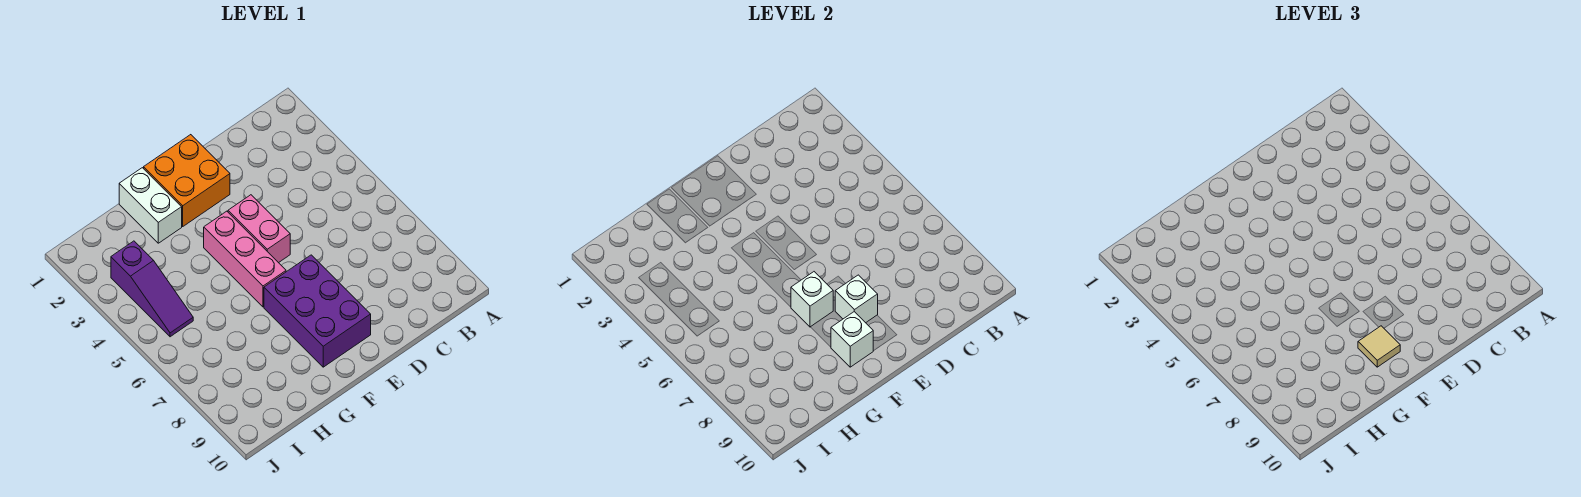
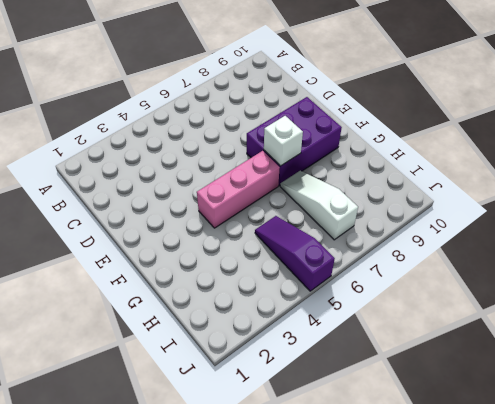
white slope G7:I7 level 1 top I -> none
purple slope H5:J5 level 1 top J -> purple slope I3:I5 level 1 top 3
none -> orange brick E1:F2 level 1
none -> pink brick E4:E5 level 1

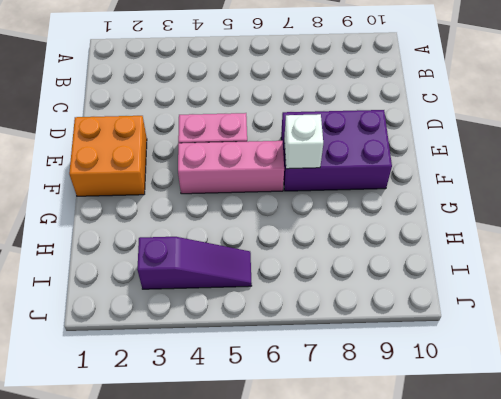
none -> white brick G1:G2 level 1
none -> white brick E8 level 2

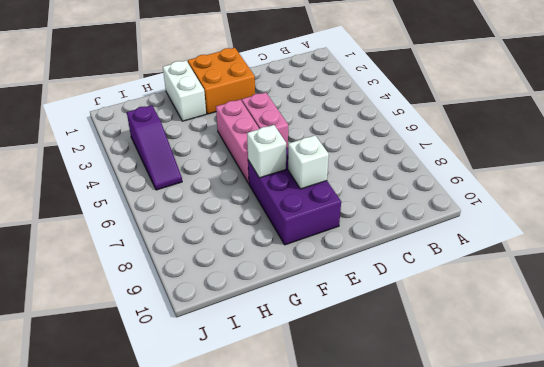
none -> white brick F9 level 2
none -> tan tile F9 level 3

